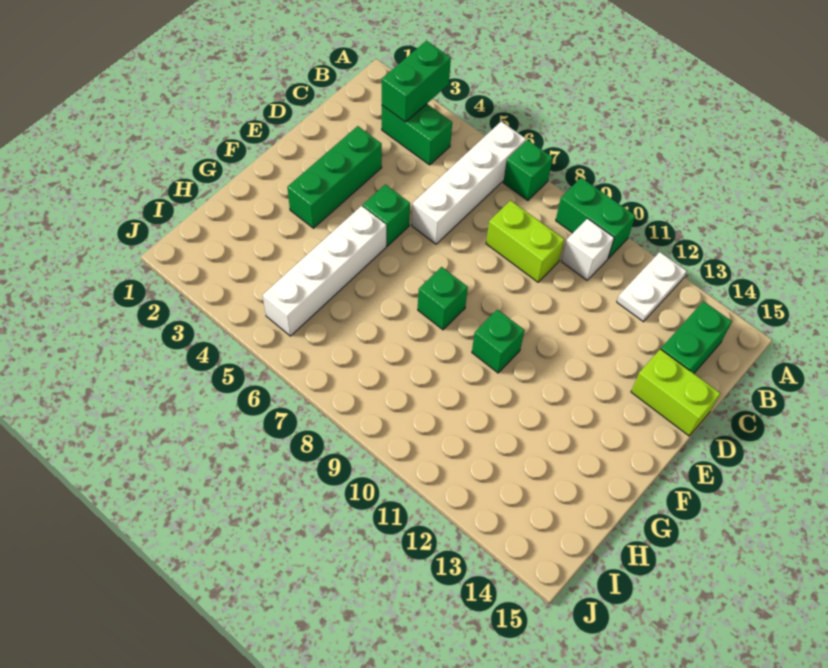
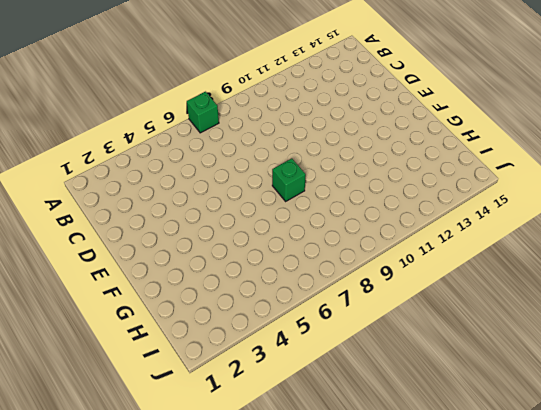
none -> white brick A6:D6 level 1
none -> green brick A9:A10 level 1
none -> white plate A12:B12 level 1

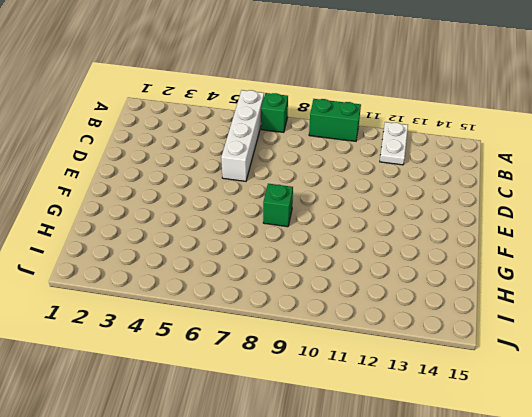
none -> green brick B3:B4 level 1
none -> white brick B10 level 1
none -> green brick B14:C14 level 1

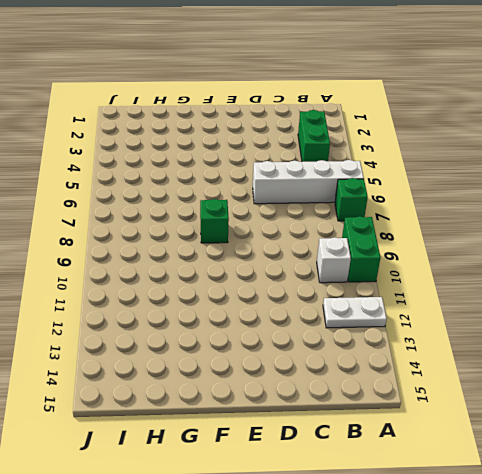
none -> green brick B14:C14 level 1
none -> lime brick C8:C9 level 1
none -> green brick D3:F3 level 1

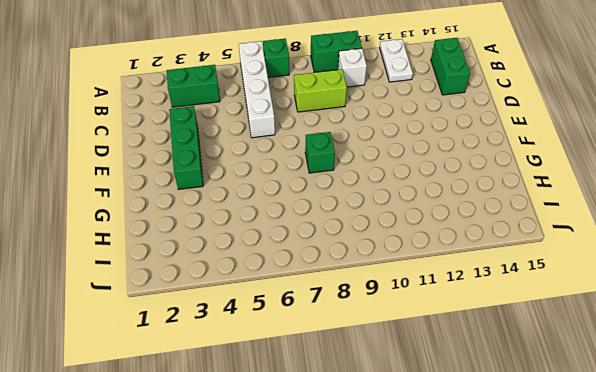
none -> lime brick D14:D15 level 1
none -> green brick E5 level 1
none -> white brick F5:I5 level 1

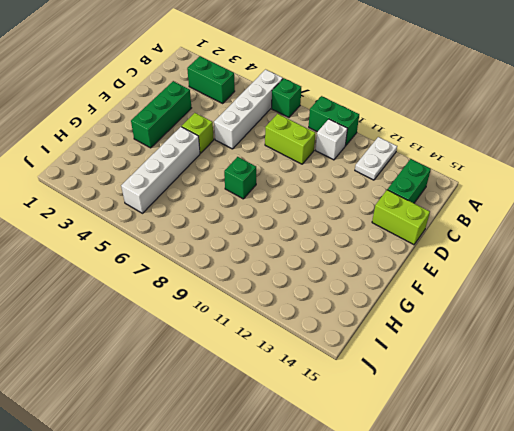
lime brick E5 level 1 -> green brick E5 level 1
none -> green brick F10 level 1
none -> green brick A3:B3 level 2

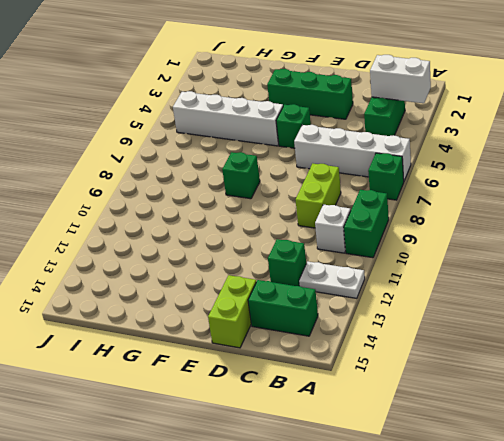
white brick A3:B3 level 2 -> green brick A3:B3 level 2
green brick C12 level 1 -> green brick F10 level 1

